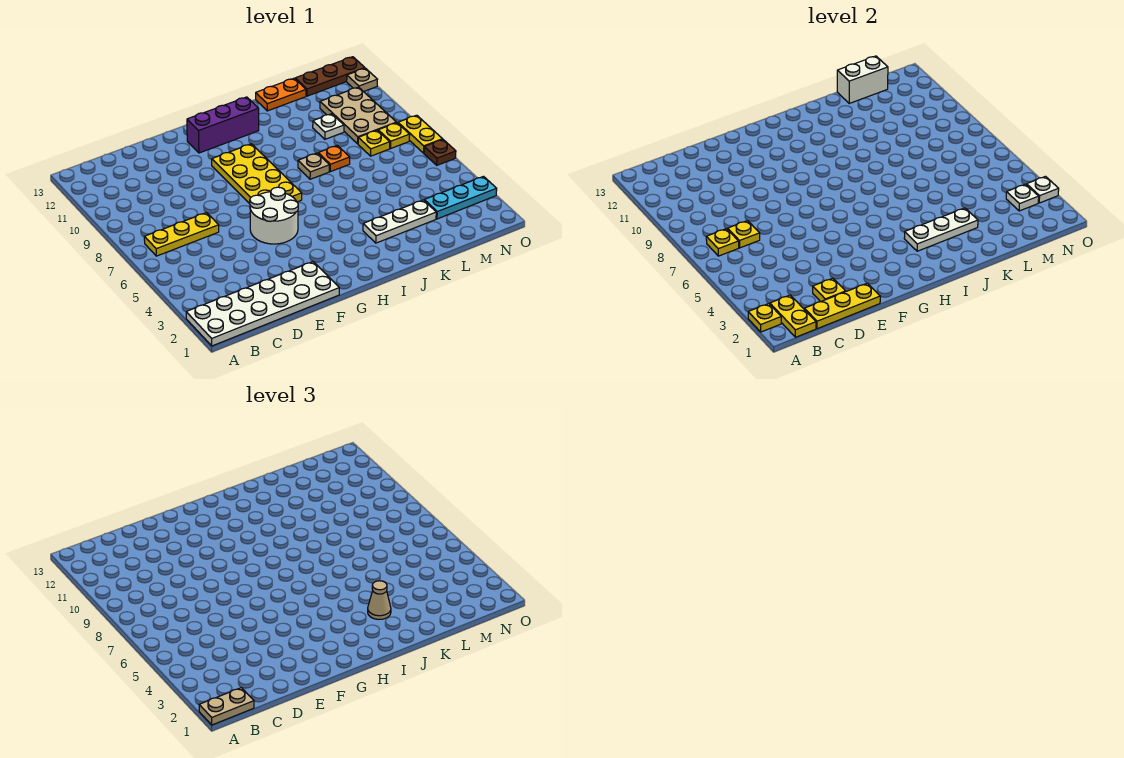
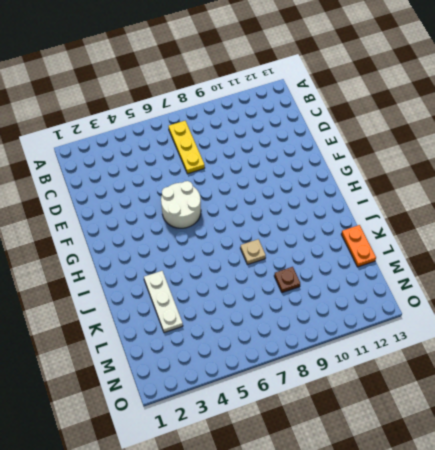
brown plate L9 level 1 -> brown plate O6 level 1
none -> white plate A1:F2 level 1
none -> yellow plate G7:H10 level 1
none -> purple brick G12:I12 level 1
none -> orange plate K8 level 1

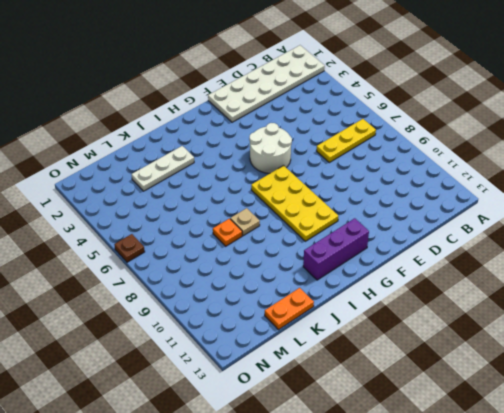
none -> white plate L10 level 1
none -> cyan plate M3:O3 level 1
none -> yellow plate M8 level 1
none -> tan plate M9:N11 level 1

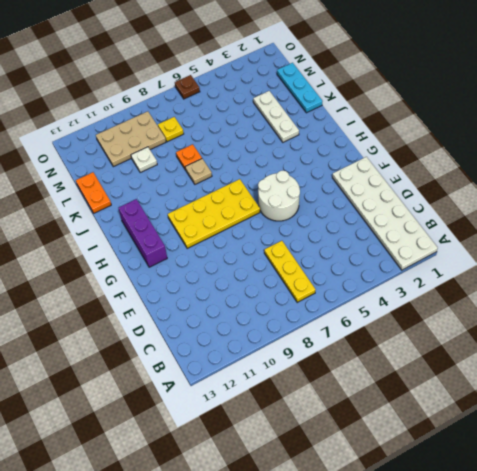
cyan plate K1:M1 level 1 -> cyan plate M3:O3 level 1
none -> brown plate M13:O13 level 1
none -> yellow plate N8 level 1
none -> yellow plate O7:O8 level 1
none -> tan plate O12 level 1

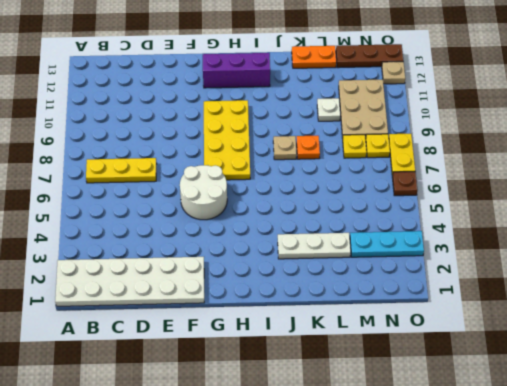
none -> yellow plate A2 level 2
none -> yellow plate B1:B2 level 2
none -> yellow plate B7 level 2
none -> yellow plate C1:E1 level 2

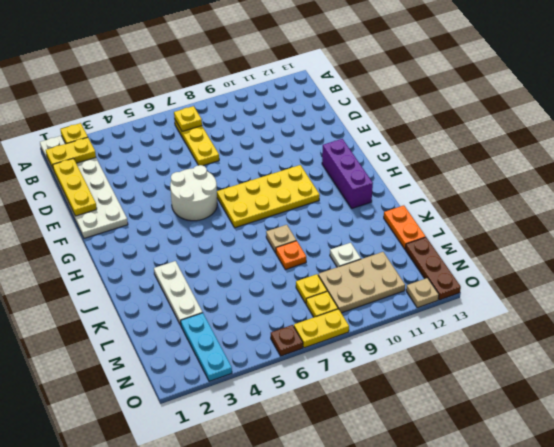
none -> yellow plate C7 level 2
none -> yellow plate D2 level 2
none -> white plate I3:K3 level 2
none -> white brick L13:M13 level 2

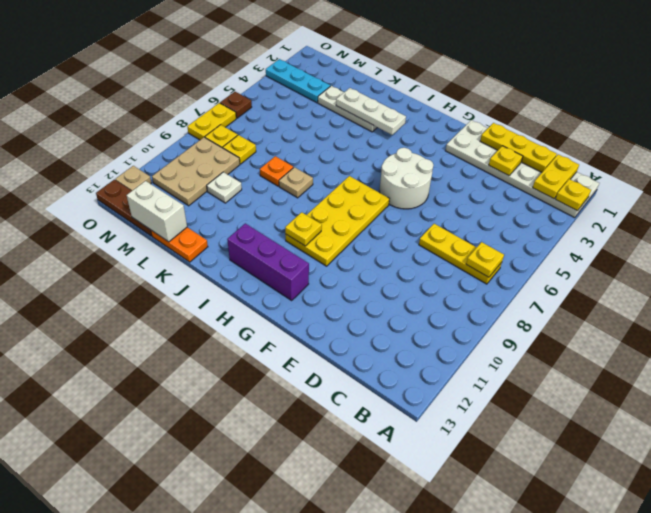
yellow plate H10 level 2 -> yellow plate C7 level 2
none -> white plate N3 level 2
none -> white plate O3 level 2
none -> tan plate A1:B1 level 3
none -> tan cone J3 level 3

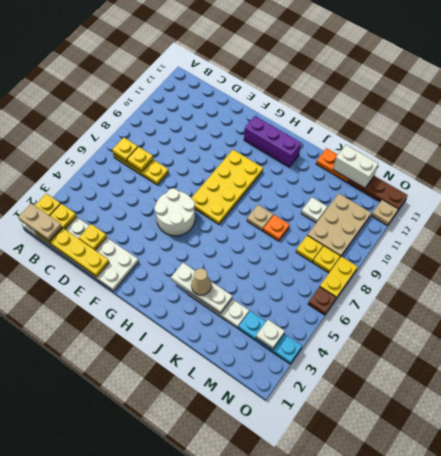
none -> white plate O3 level 2

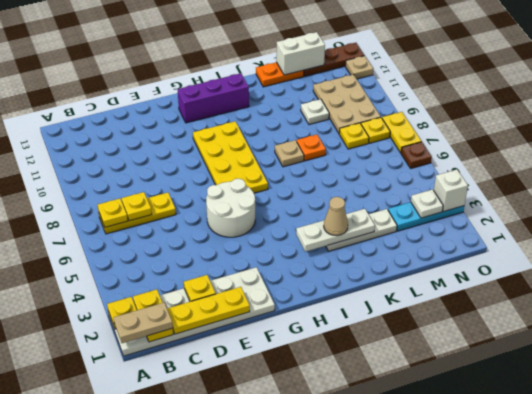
white brick O3 level 2 -> white plate O3 level 2

